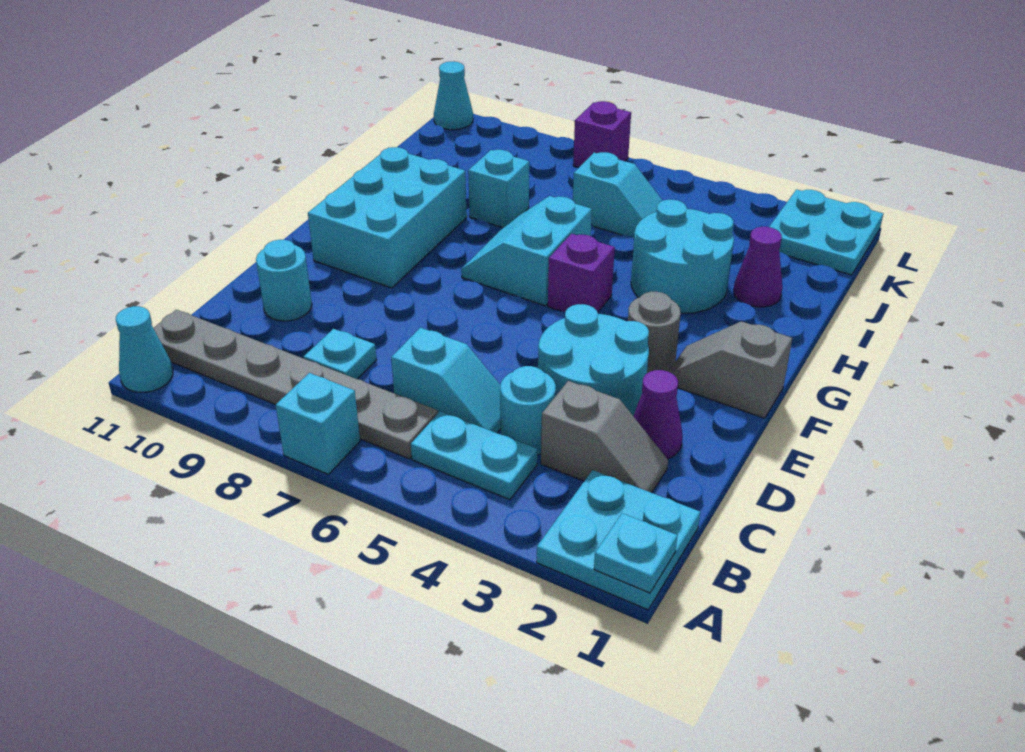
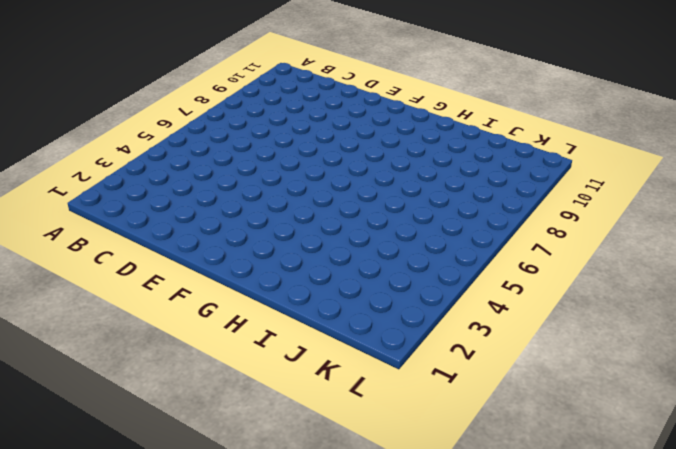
none -> cyan plate A1:B2 level 1
none -> cyan brick A7 level 1
none -> cyan cone A11 level 1

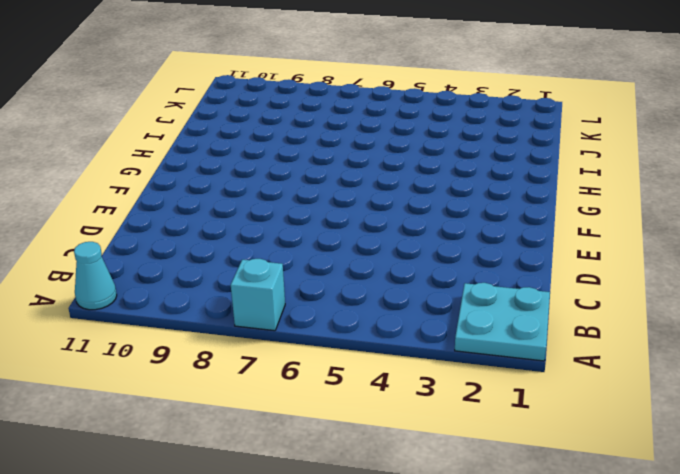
none -> cyan plate B4:B5 level 1
none -> grey plate B6:B11 level 1
none -> grey slope C2:C3 level 1 top 3

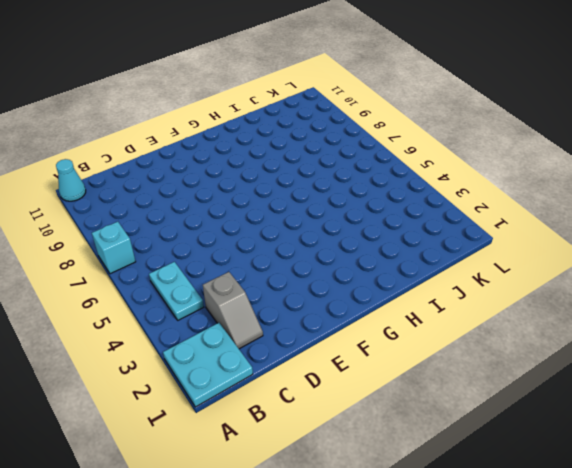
none -> grey plate B6:B11 level 1
none -> cyan round brick C4 level 1
none -> cyan slope C5:C6 level 1 top 6

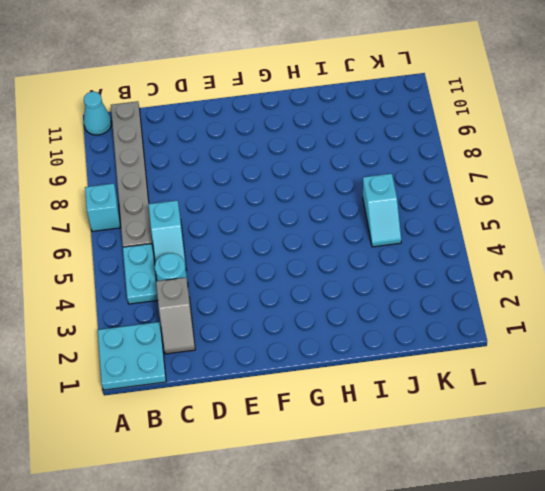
none -> cyan plate C8 level 1
none -> purple cone D2 level 1
none -> cyan round brick D3:E4 level 1

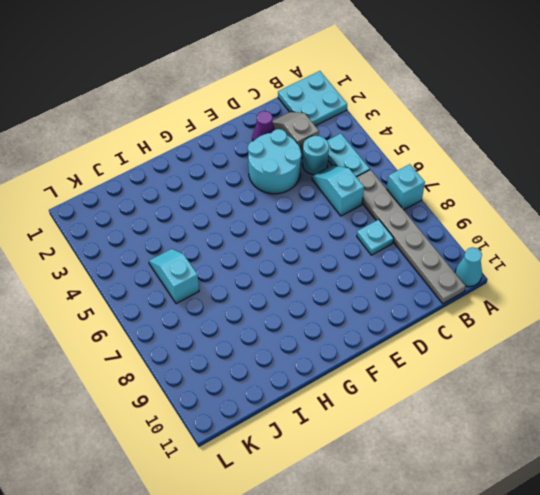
none -> cyan round brick D10 level 1
none -> grey slope F1:F2 level 1 top 1
none -> grey round brick F3 level 1

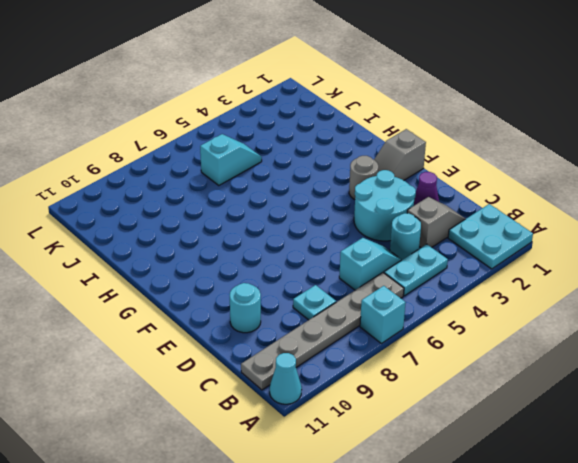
none -> cyan brick F9:H10 level 1
none -> purple brick G5 level 1
none -> cyan slope G6:H7 level 1 top 6

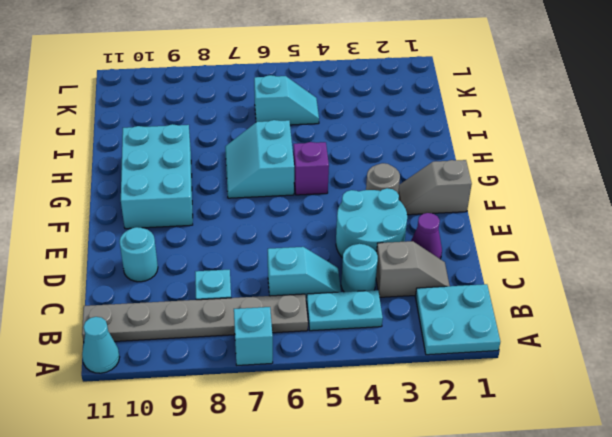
none -> cyan round brick H3:I4 level 1
none -> purple cone I2 level 1
none -> cyan brick I8 level 1

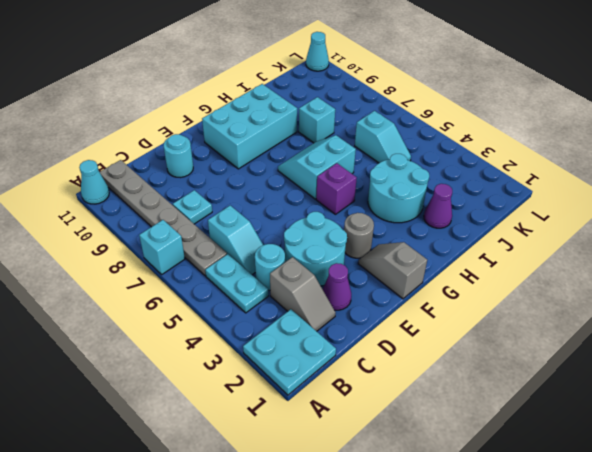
none -> cyan plate K1:L2 level 1
none -> purple brick L7 level 1
none -> cyan plate A1 level 2

